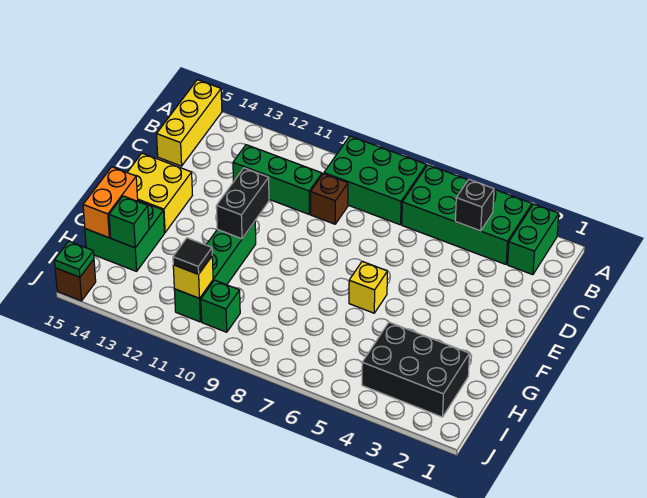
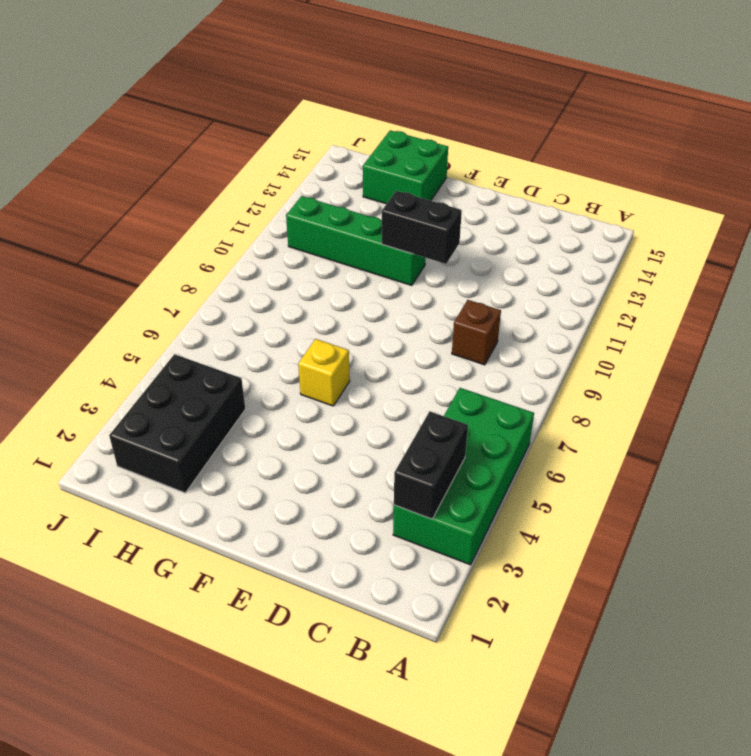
black brick B3:B4 level 2 -> black brick B4 level 2
none -> green brick A2:B2 level 1
none -> green brick A7:B9 level 1
none -> yellow brick A15:C15 level 1

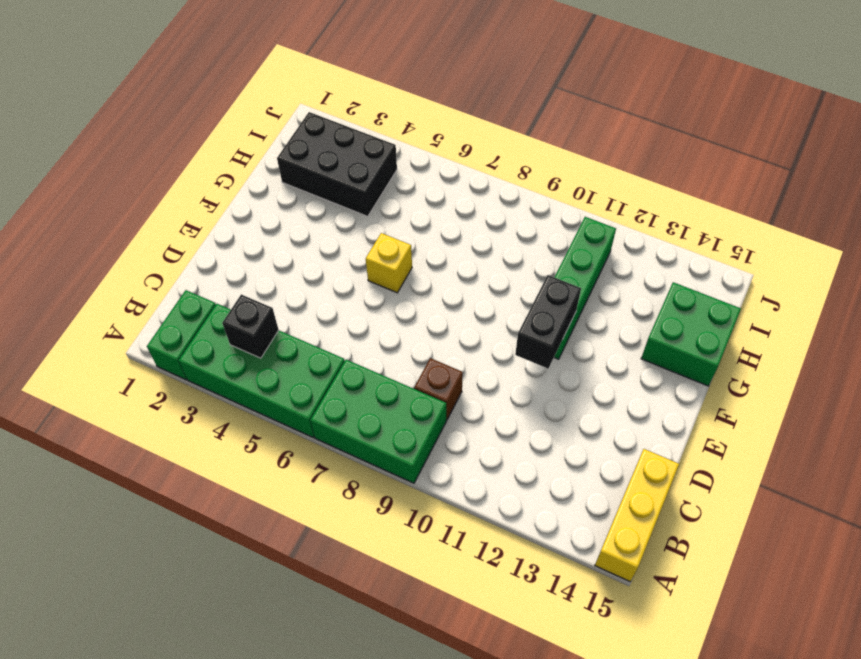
none -> green brick C10:C12 level 1
none -> yellow brick E14:F15 level 1
none -> green brick I10 level 1

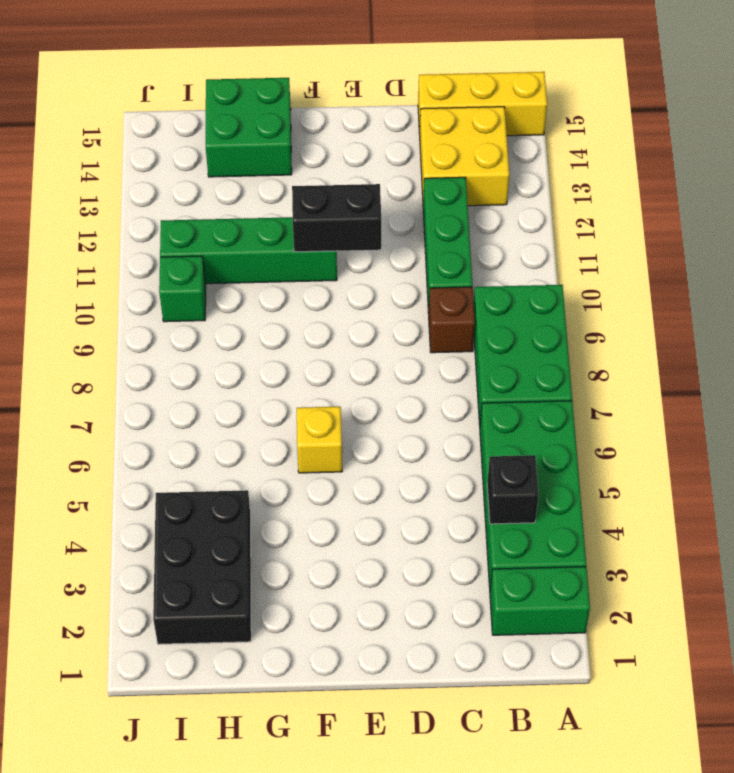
yellow brick B13:C14 level 1 -> yellow brick E14:F15 level 1
none -> brown brick J15 level 1
none -> orange brick G15:H15 level 2
none -> green brick H14 level 2

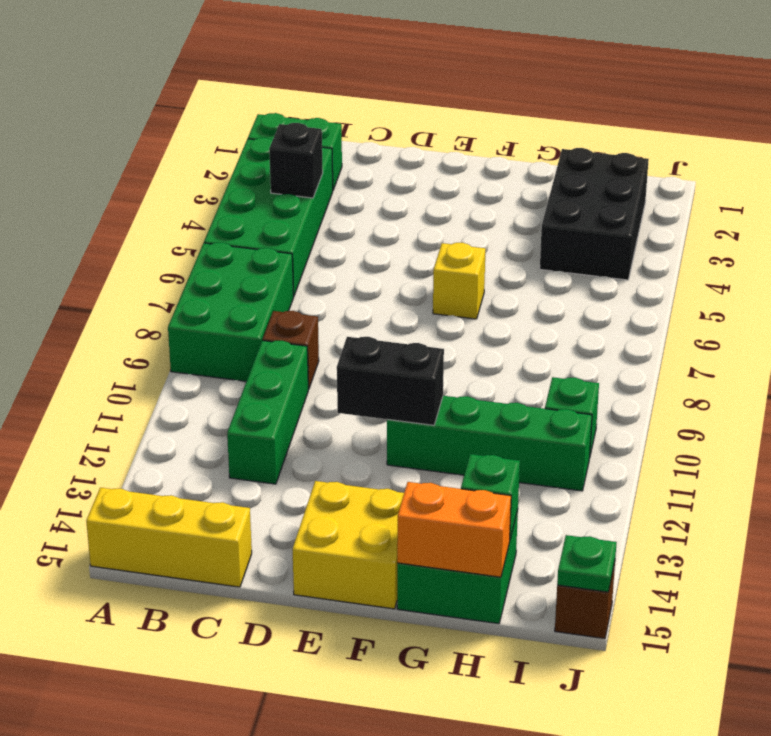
none -> yellow brick I11 level 2
none -> black tile I11 level 3

